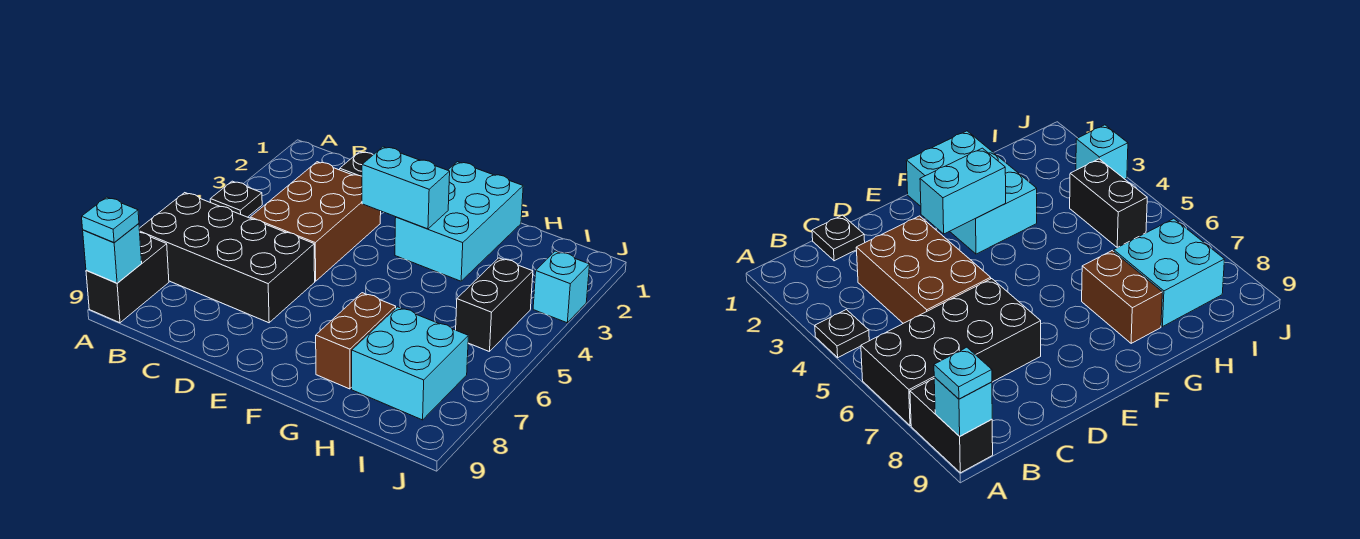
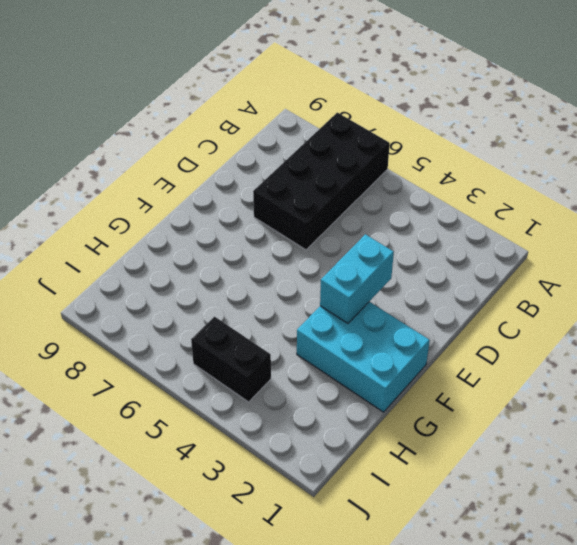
none -> black plate A4 level 1
none -> black brick A8:A9 level 1
none -> black plate C1 level 1

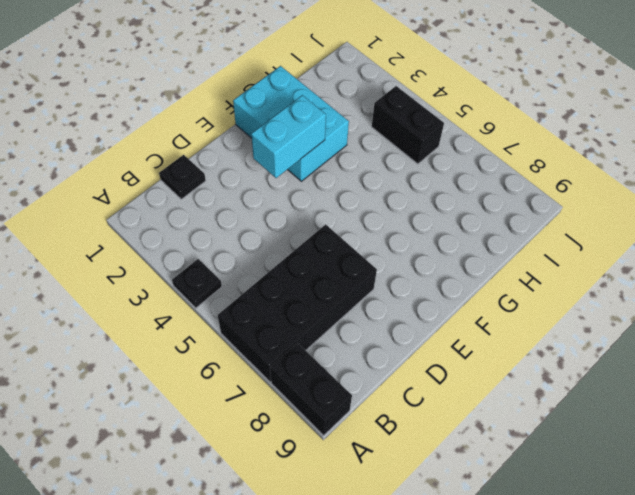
none -> brown brick C3:D5 level 1
none -> brown brick G7:G8 level 1
none -> cyan brick H7:I8 level 1

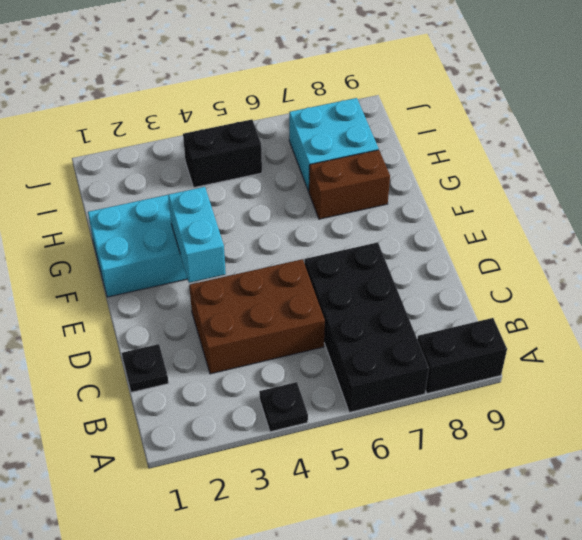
none -> cyan brick J3 level 1
none -> cyan brick A9 level 2
none -> cyan plate A9 level 3

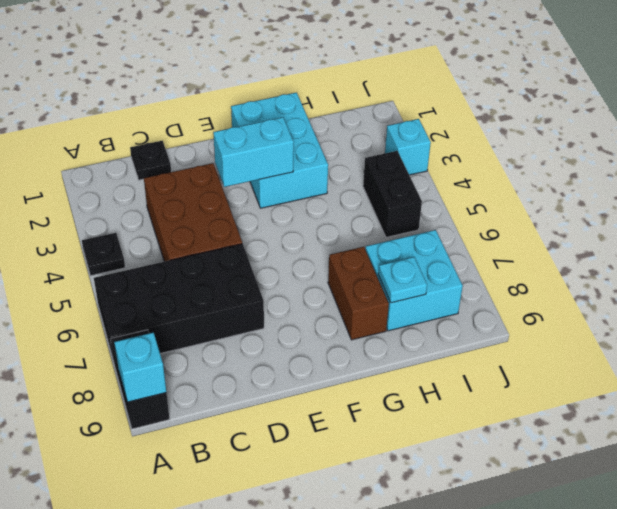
cyan plate H8 level 2 -> cyan plate A9 level 3

